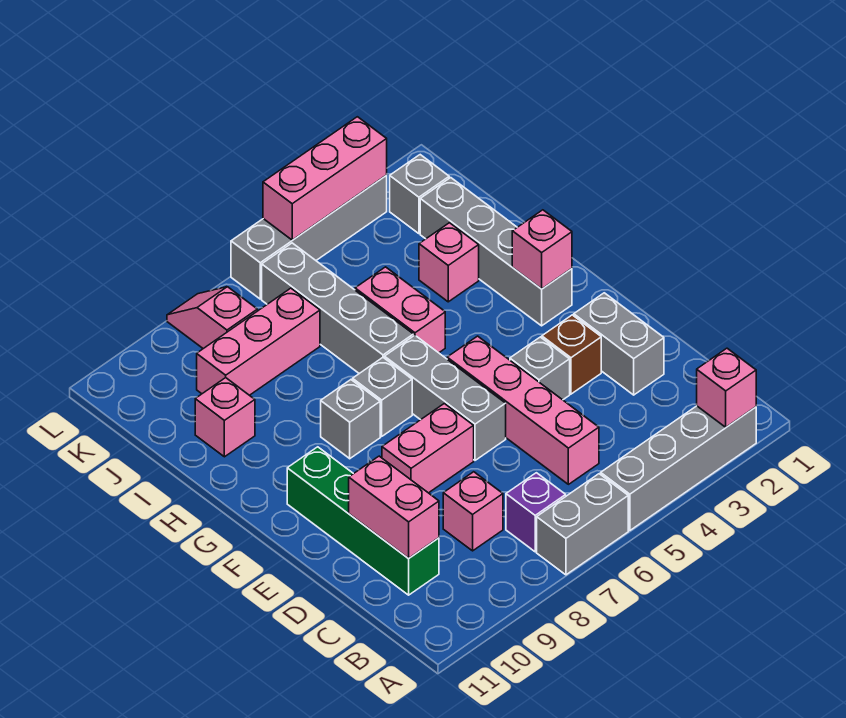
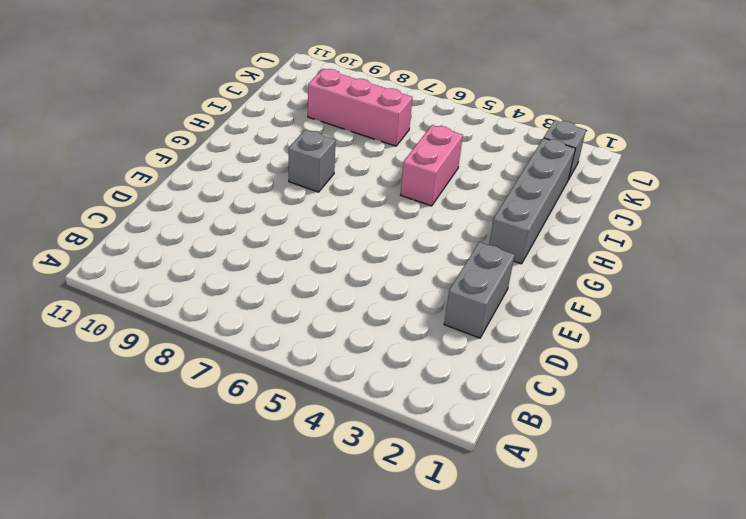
none -> grey brick A2:A5 level 1
none -> grey brick A6:A7 level 1
none -> purple brick B7 level 1

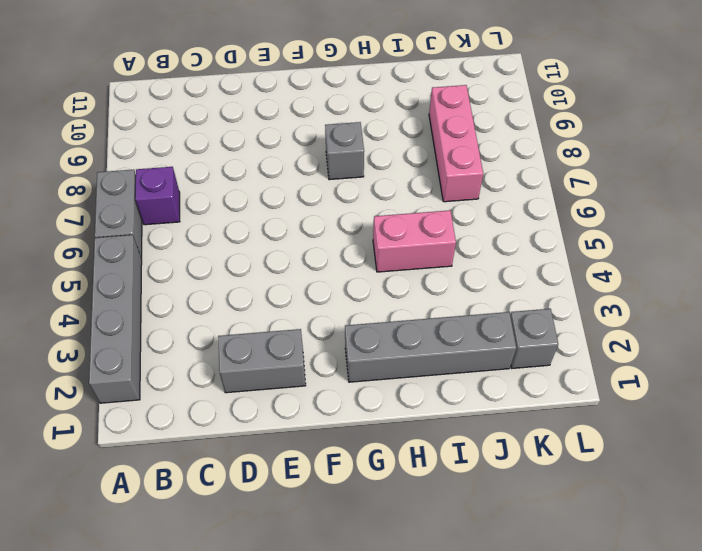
none -> pink brick C5:F5 level 1
none -> pink brick C8 level 1
none -> green brick C10:F10 level 1

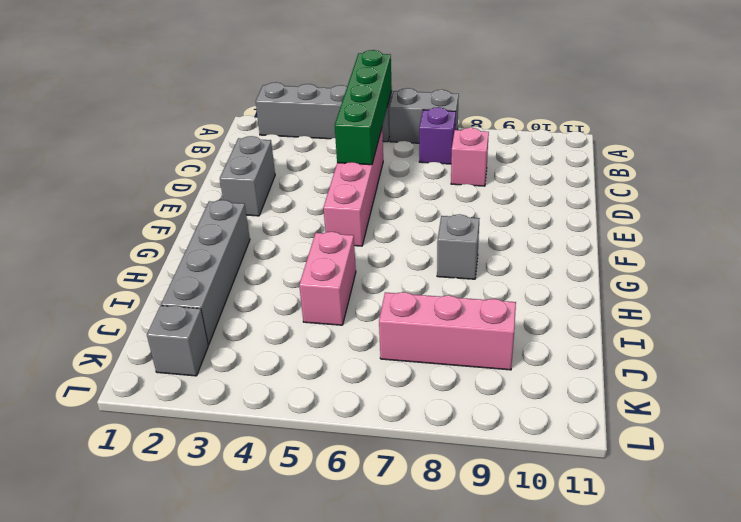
green brick A5:D5 level 2 -> green brick C10:F10 level 1
none -> brown brick E3 level 1
none -> grey brick E4 level 1
none -> grey brick E6:G6 level 1

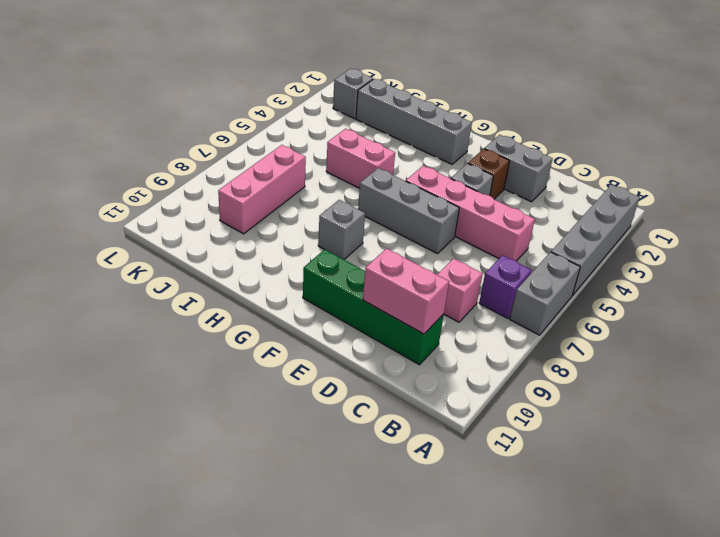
none -> pink brick E7:E8 level 1
none -> grey brick G7 level 1
none -> grey brick H6:K6 level 1

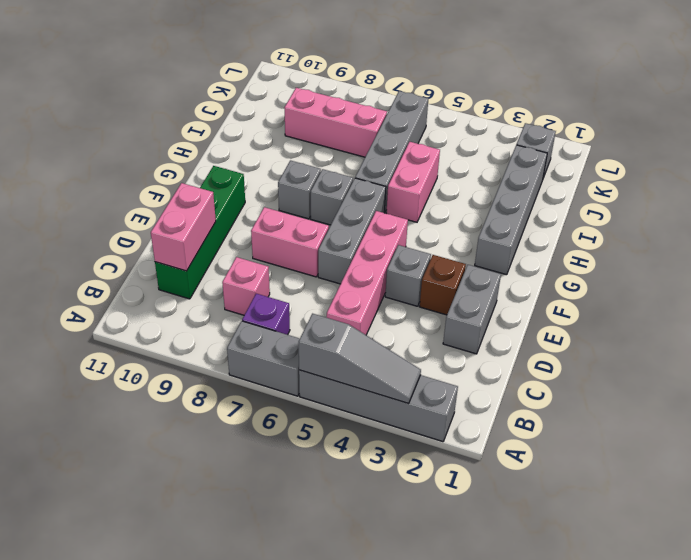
grey slope A3:A5 level 2 top 5 -> none
none -> pink brick I3 level 1
none -> pink brick I10 level 1
none -> pink slope K8:L8 level 1 top K

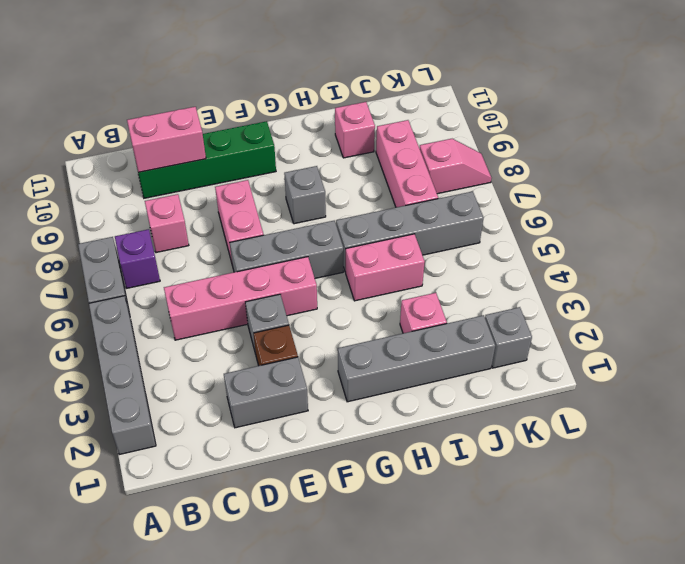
none -> grey brick G7 level 1
none -> grey brick L3:L6 level 1
none -> pink brick A2 level 2

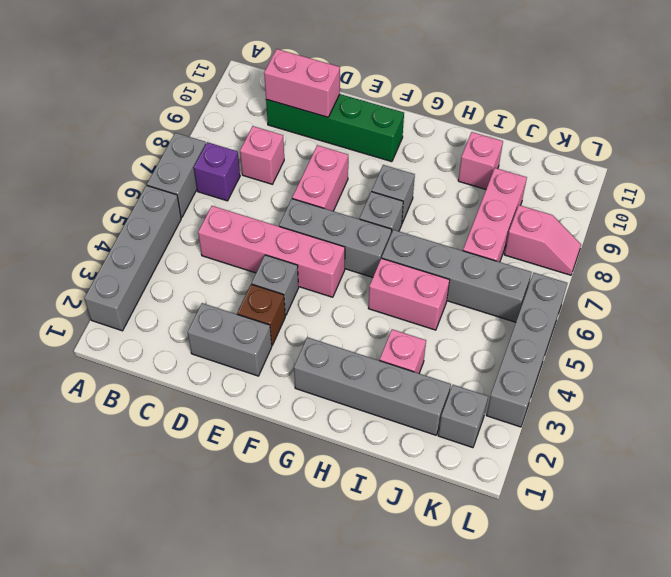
none -> pink brick A2 level 2
none -> pink brick G2 level 2
none -> pink brick L3:L5 level 2

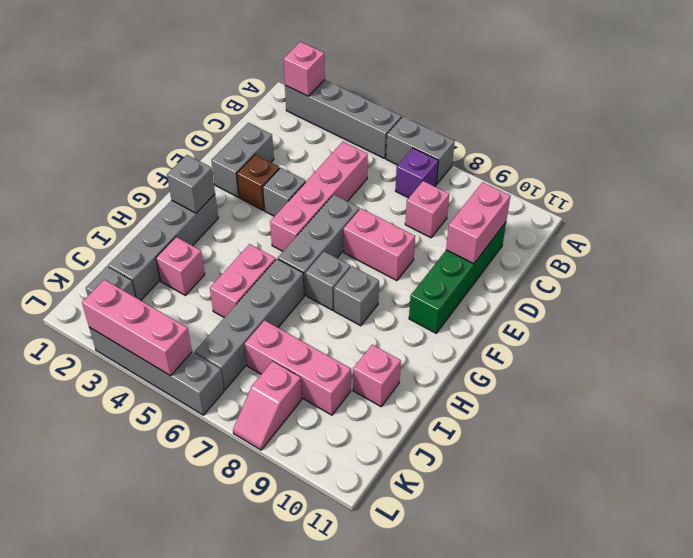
grey brick G2 level 2 -> pink brick G2 level 2

